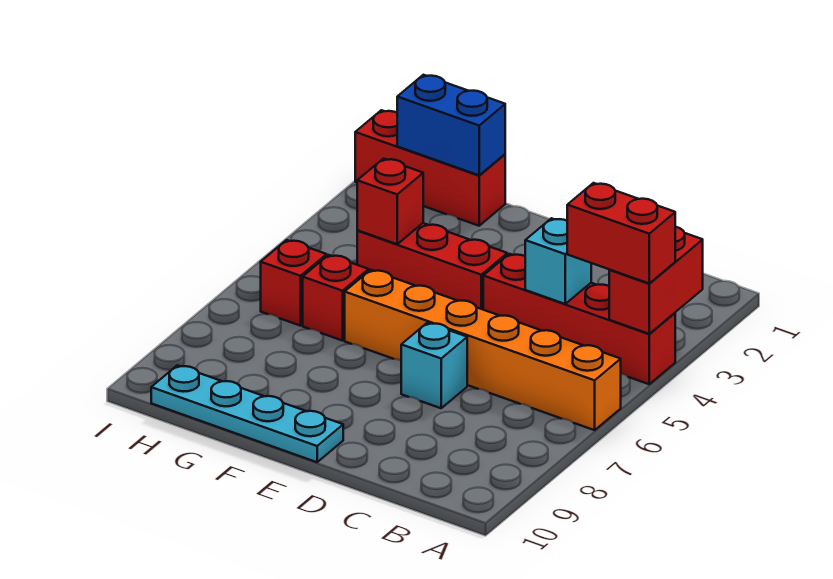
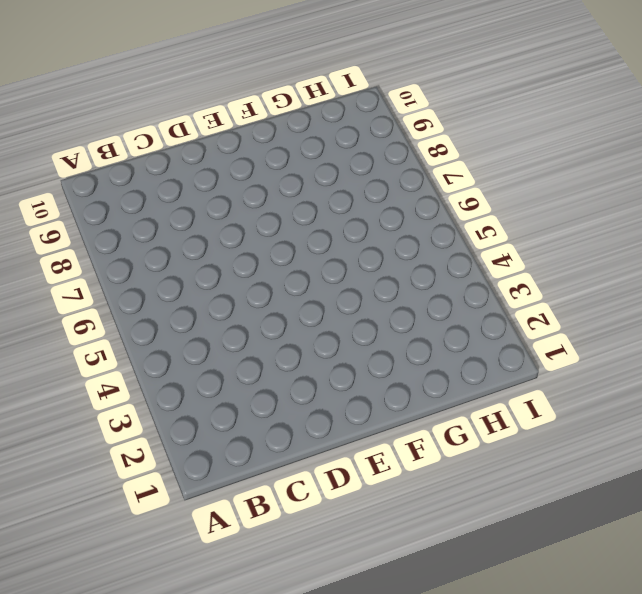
none -> red brick A4:D4 level 1
none -> orange brick A6:F6 level 1
none -> cyan brick D7 level 1

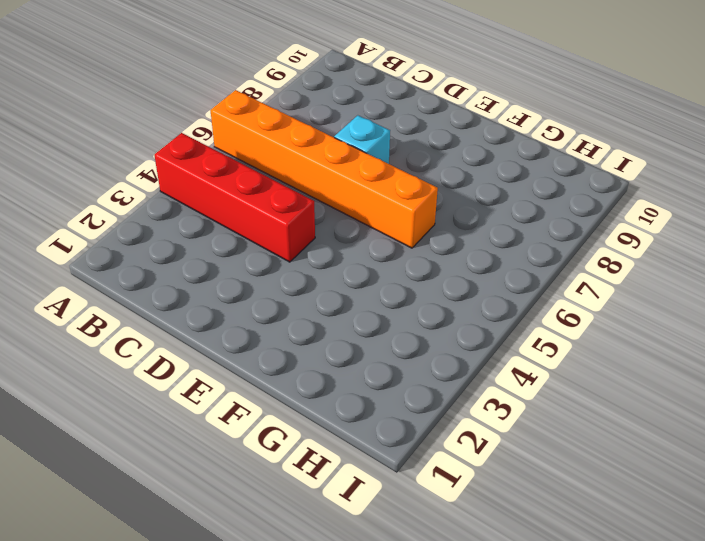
none -> red brick E4:G4 level 1
none -> cyan plate E10:H10 level 1
none -> red brick G1:I1 level 1

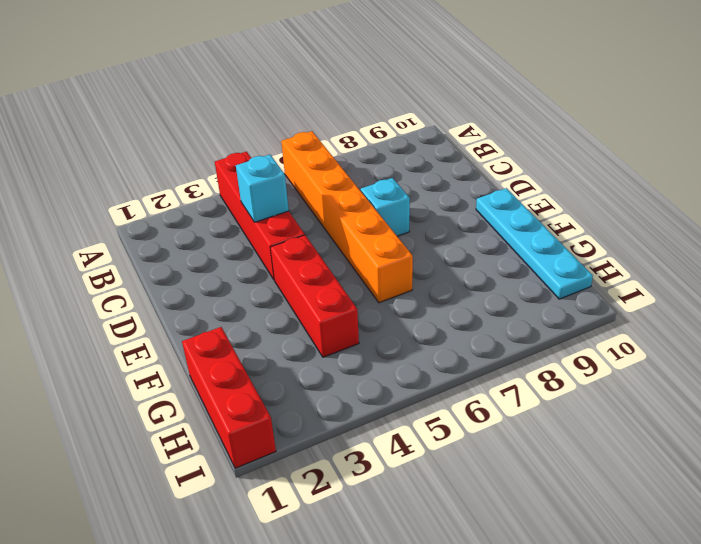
none -> red brick G6 level 1
none -> red brick H6 level 1
none -> red brick A3:A4 level 2

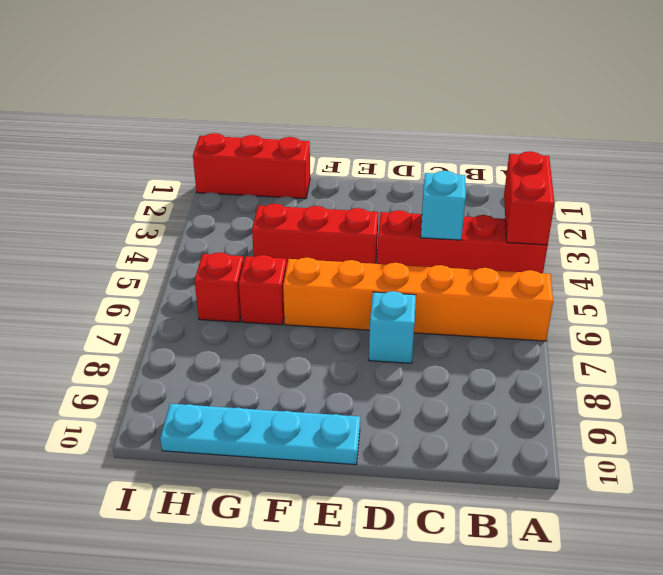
none -> blue brick G1:H1 level 2
none -> red brick G4 level 2
none -> red brick A4:B4 level 3

